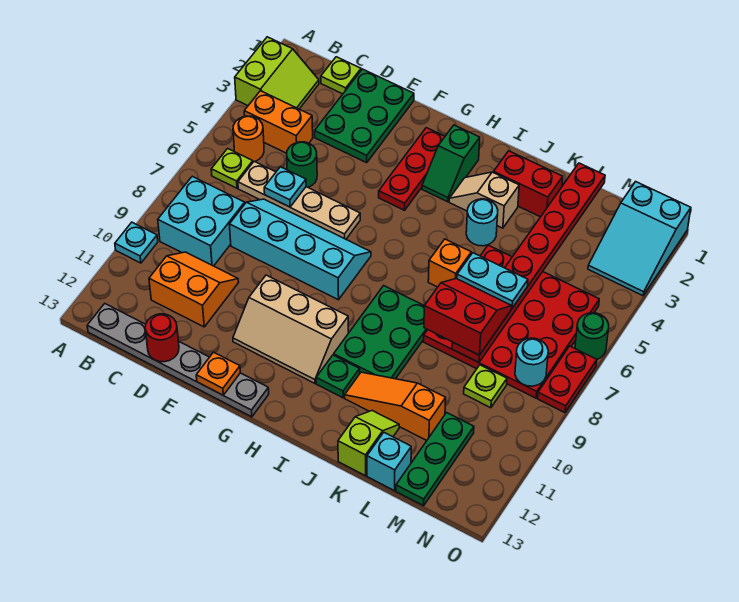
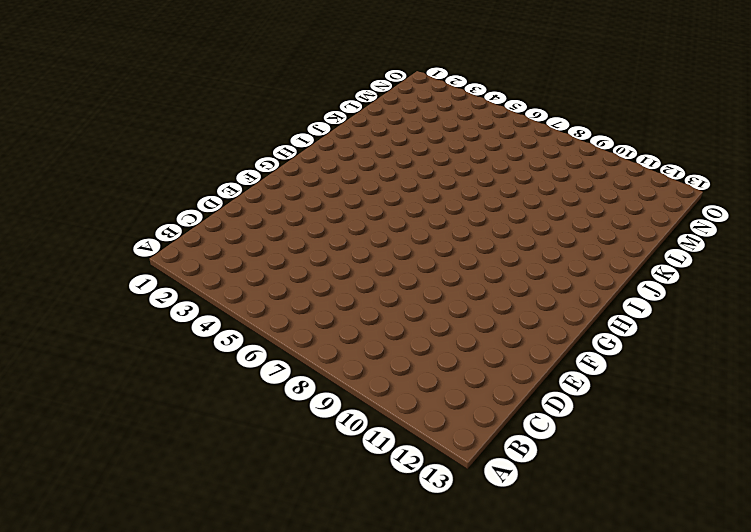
none -> lime slope A2:B3 level 1 top A
none -> cyan plate A10 level 1
none -> orange brick B4:C4 level 1
none -> orange round brick B5 level 1

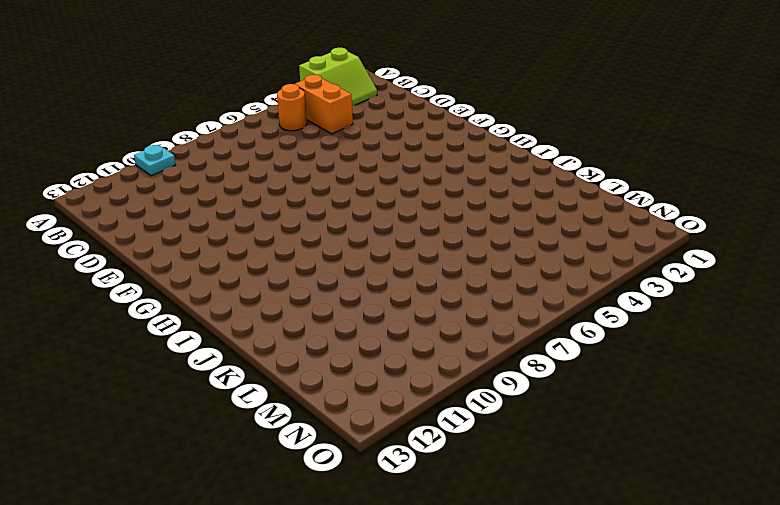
none -> lime plate B6 level 1
none -> cyan brick B8:C9 level 1
none -> grey plate B13:G13 level 1
none -> lime plate C1 level 1

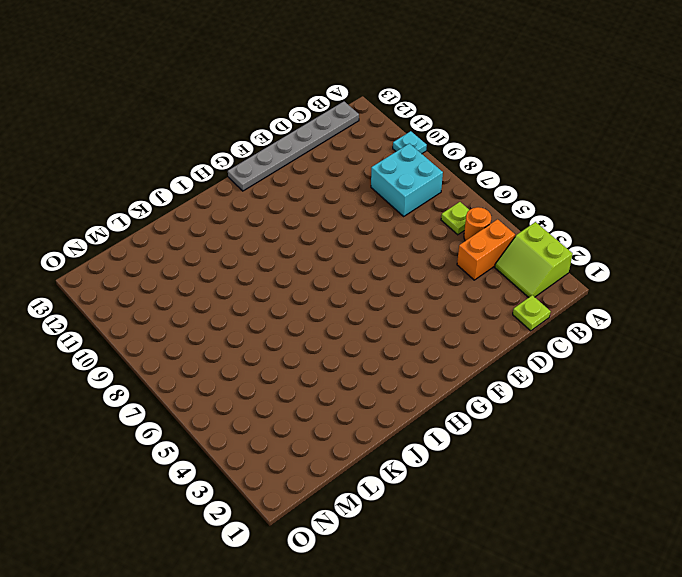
none -> tan plate C6:F6 level 1
none -> orange slope C10:D11 level 1 top 11
none -> green plate D1:E3 level 1
none -> green round brick D5 level 1

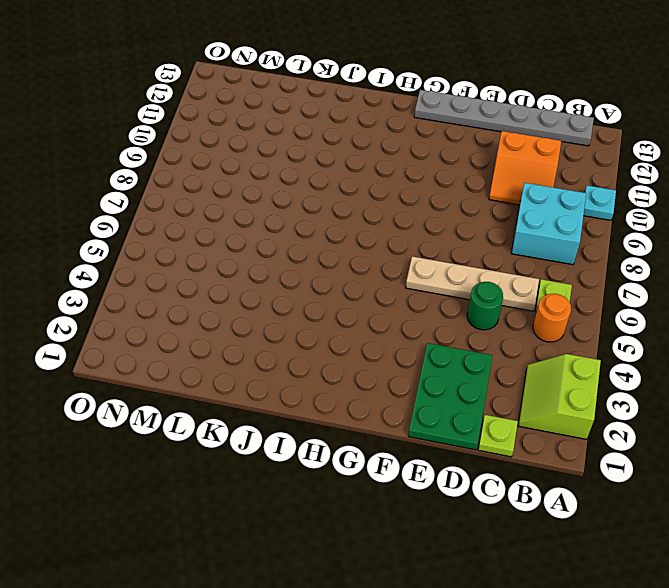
none -> orange brick B4:C4 level 1
none -> cyan slope D7:G8 level 1 top 8
none -> tan slope F10:H11 level 1 top 10
none -> red plate G2:G4 level 1

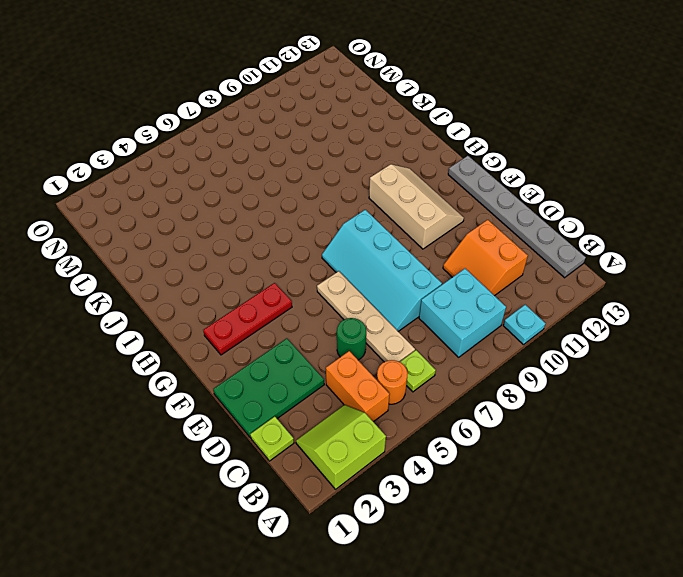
none -> green slope H2:H3 level 1 top 2
none -> tan slope I3:J3 level 1 top J
none -> green plate I8:J10 level 1
none -> green plate I11 level 1

